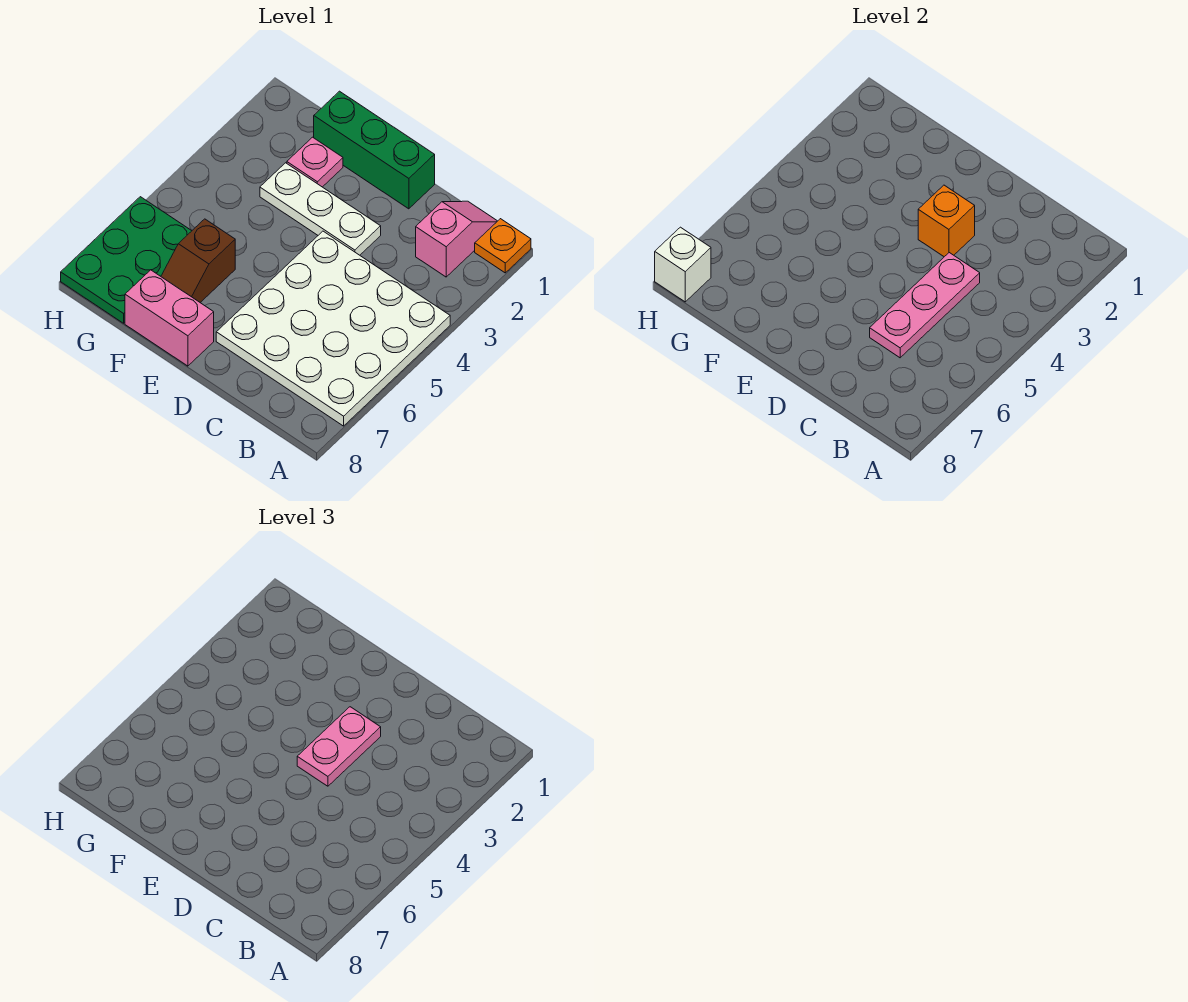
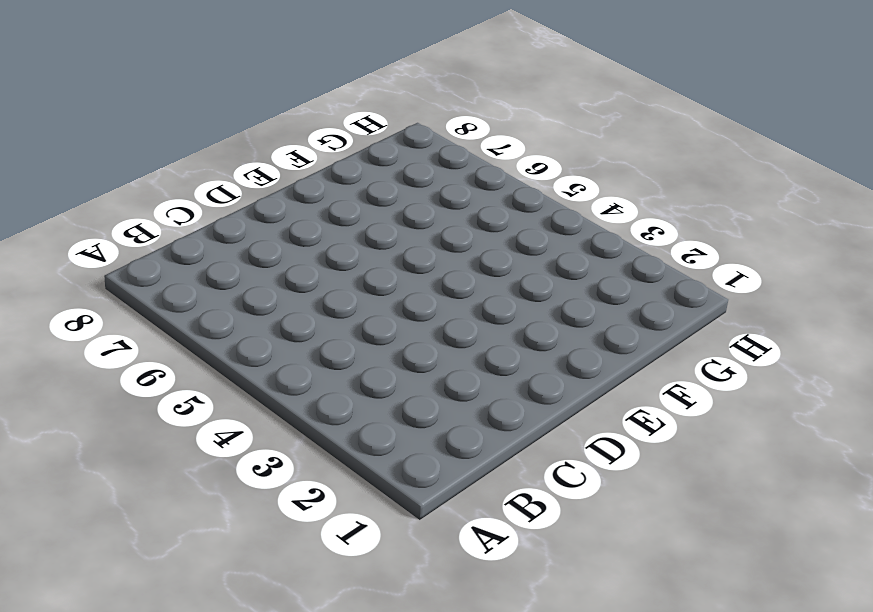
none -> orange plate A1 level 1
none -> white plate A4:D7 level 1
none -> pink slope B1:B2 level 1 top 2

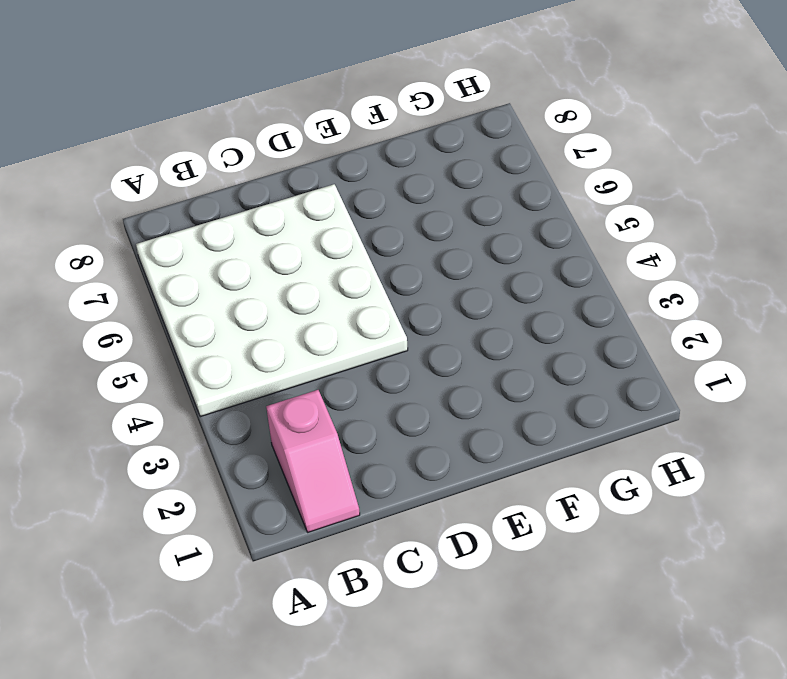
none -> orange plate A1 level 1
none -> green brick D1:F1 level 1
none -> white plate D3:F3 level 1

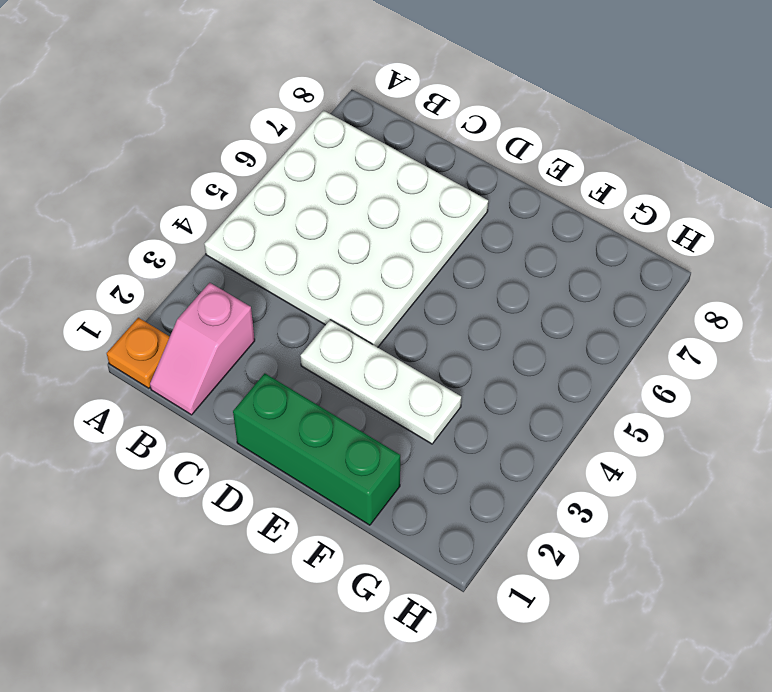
none -> pink brick E8:F8 level 1
none -> pink plate F2 level 1
none -> brown slope F6:F7 level 1 top 6

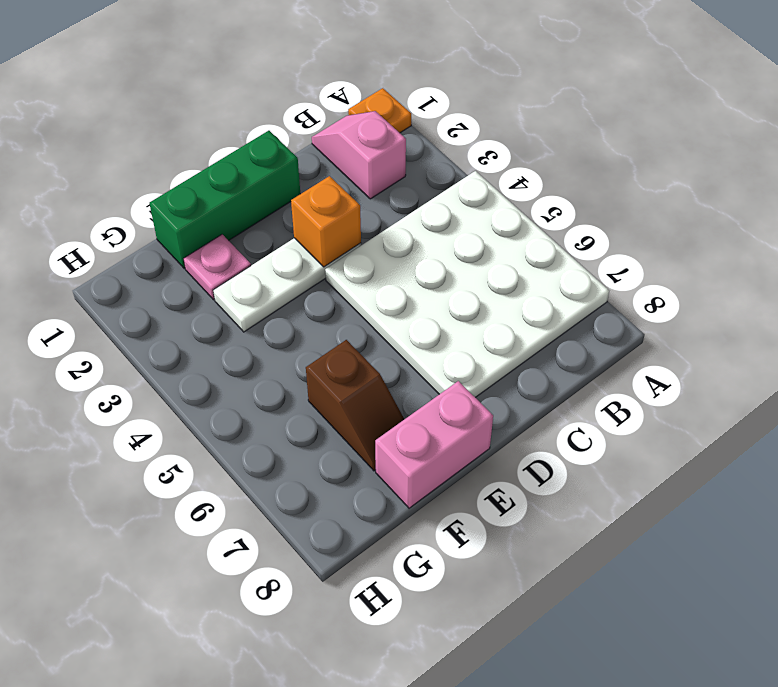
none -> green plate G6:H8 level 1
none -> pink plate C4:C6 level 2
none -> white brick H8 level 2

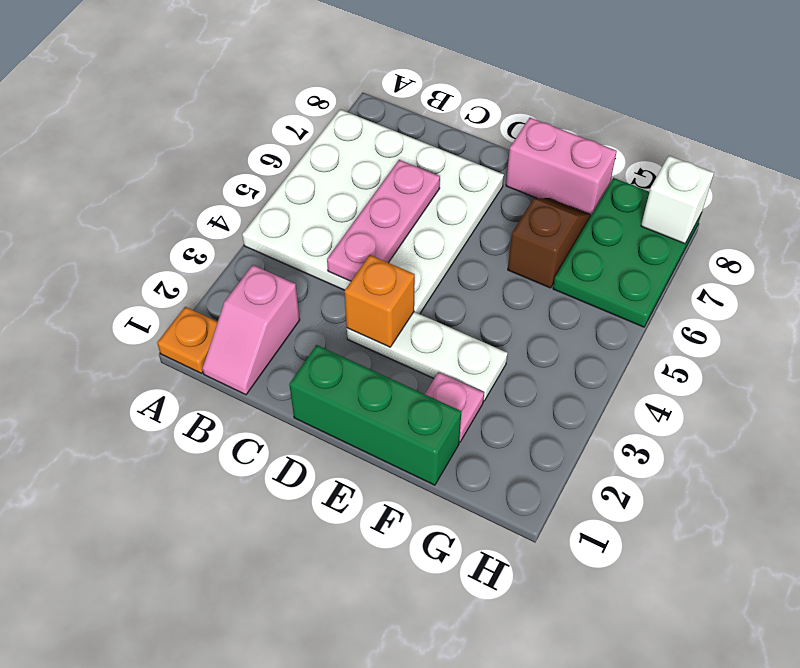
none -> pink plate D3:D4 level 3

